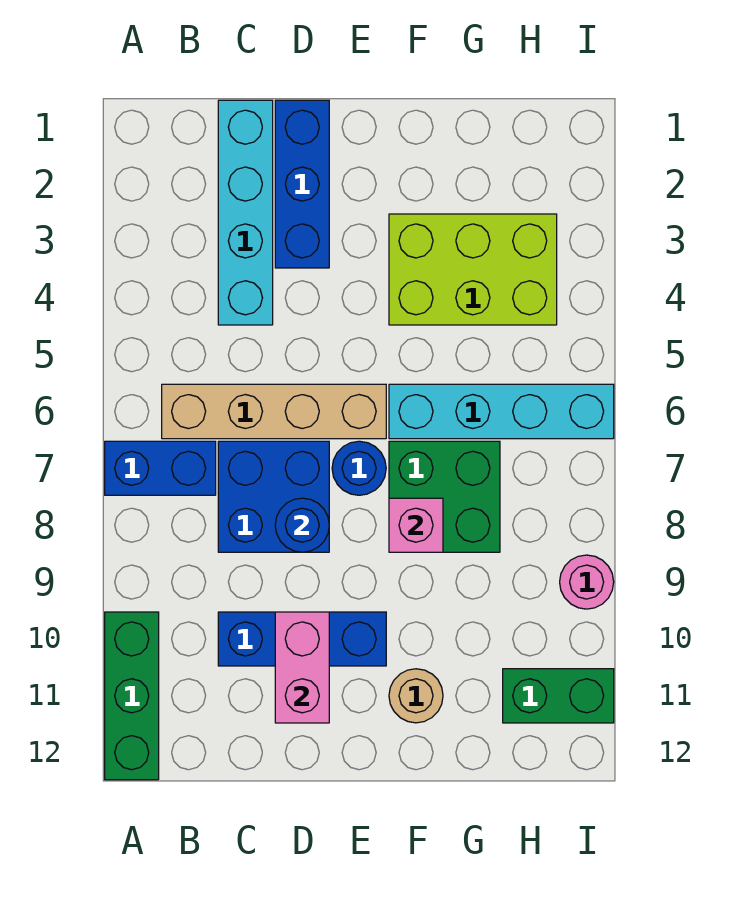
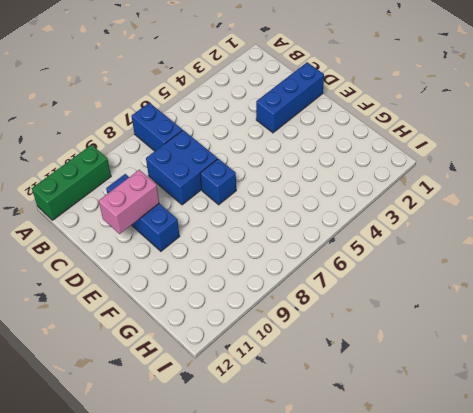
blue brick E7 level 1 -> blue round brick E7 level 1
none -> tan brick B6:E6 level 1
none -> cyan brick C1:C4 level 1
none -> lime brick F3:H4 level 1

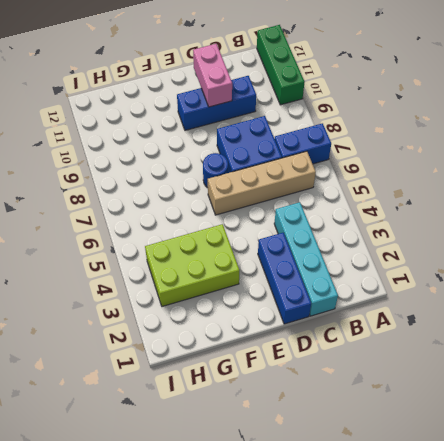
none -> cyan brick F6:I6 level 1
none -> green brick F7:G8 level 1
none -> tan round brick F11 level 1

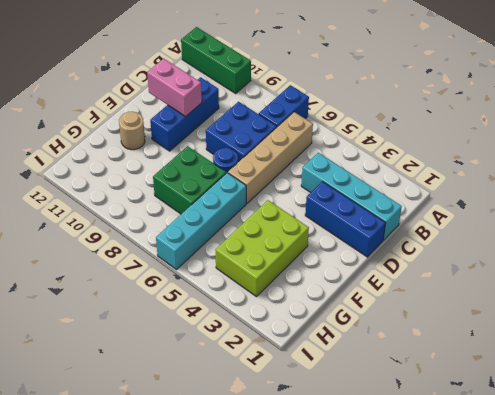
none -> green brick H11:I11 level 1
none -> pink round brick I9 level 1
none -> blue round brick D8 level 2

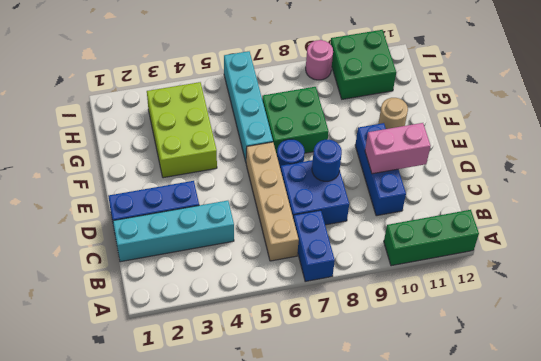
green brick H10:I11 level 1 -> green brick H11:I11 level 1
none -> pink brick F8 level 2

